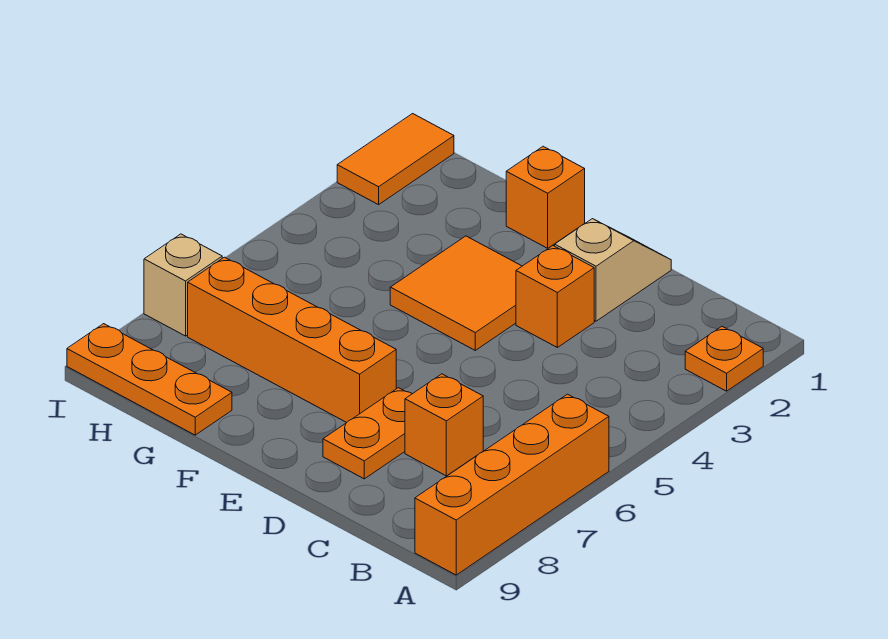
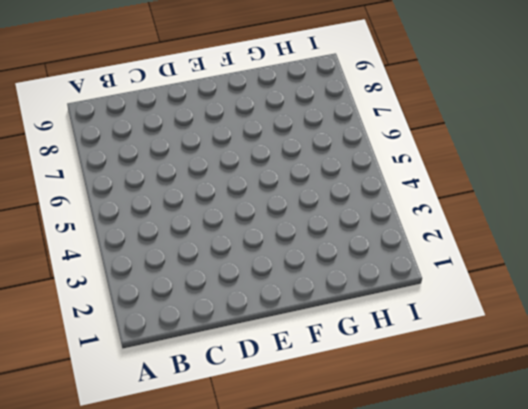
none -> orange plate A2 level 1
none -> orange brick A6:A9 level 1
none -> orange brick C7 level 1

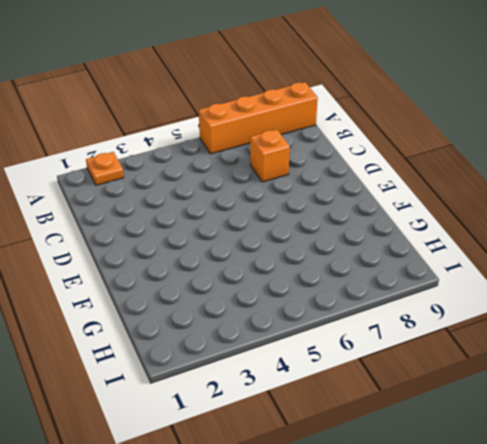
none -> tan slope D1:D2 level 1 top 2
none -> orange brick D3 level 1
none -> orange plate D7:D8 level 1

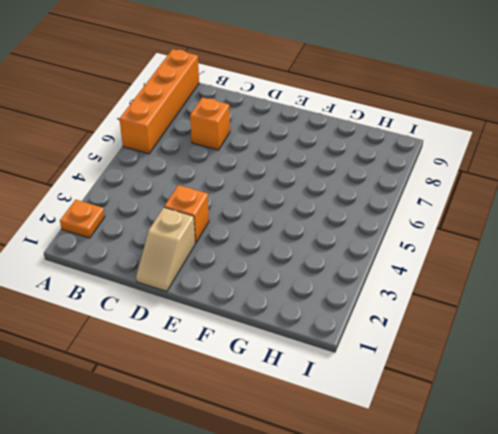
none -> orange plate D7:D8 level 1
none -> orange tile E3:F4 level 1
none -> orange brick E7:H7 level 1

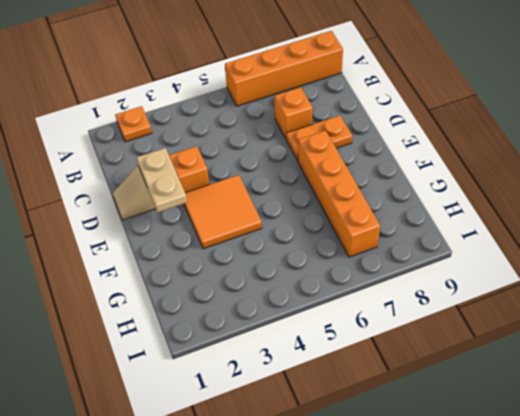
tan plate D2:E2 level 2 -> none
none -> orange brick F1 level 1
none -> orange plate G9:I9 level 1
none -> orange tile I1:I2 level 1

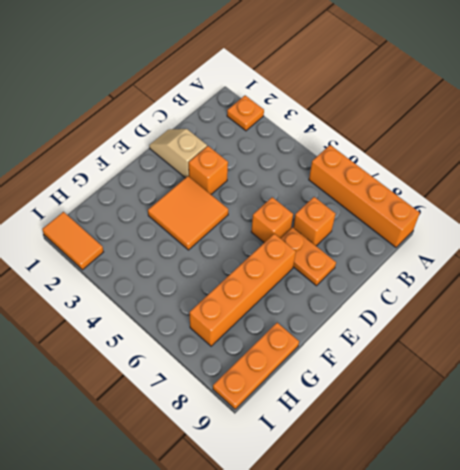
orange brick D6 level 1 -> orange brick F1 level 1
none -> tan brick I7 level 1

